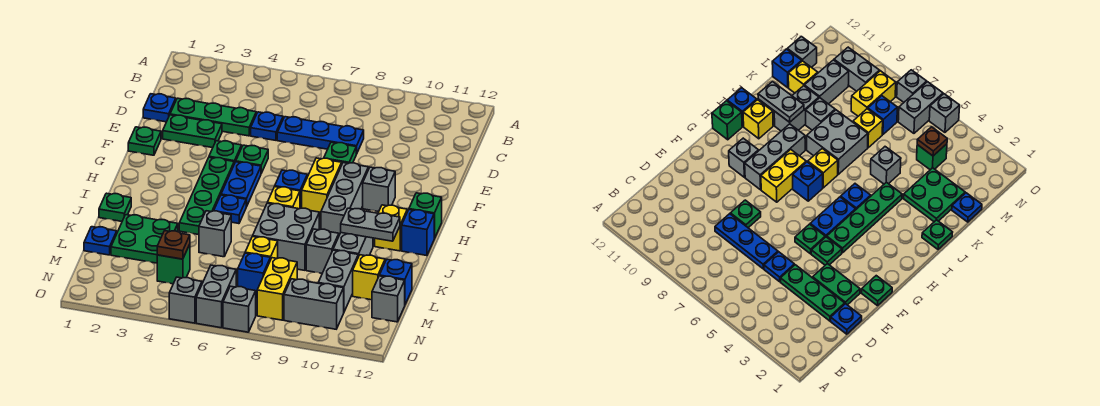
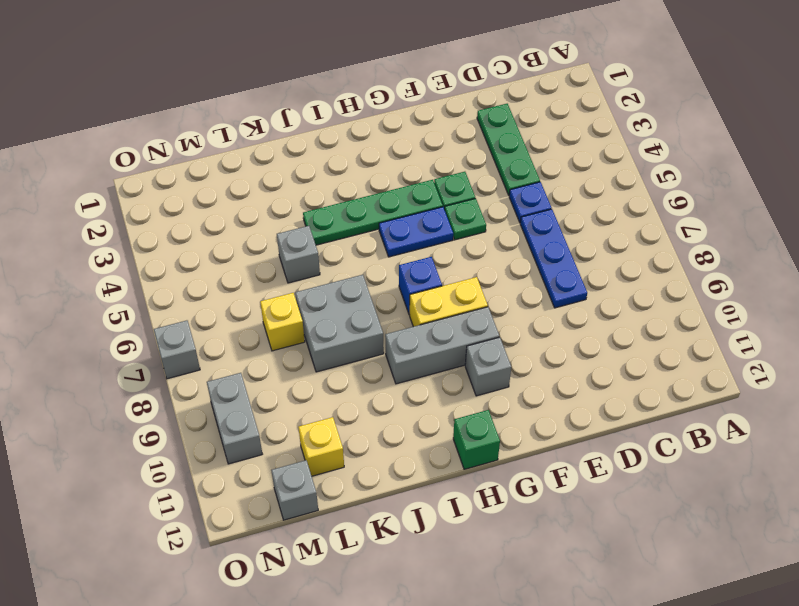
none -> blue plate D1 level 1
none -> green plate E2:E3 level 1
none -> green plate E8 level 1
none -> green plate F1 level 1

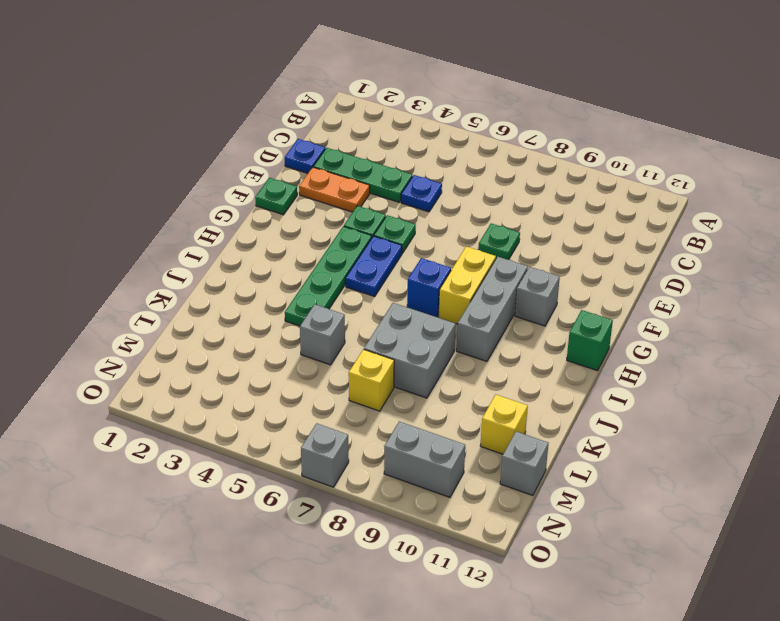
orange plate E2:E3 level 1 -> green plate E2:E3 level 1
none -> blue plate D6:D8 level 1
none -> blue plate I5 level 1
none -> yellow brick I7 level 1
none -> yellow brick I11 level 1

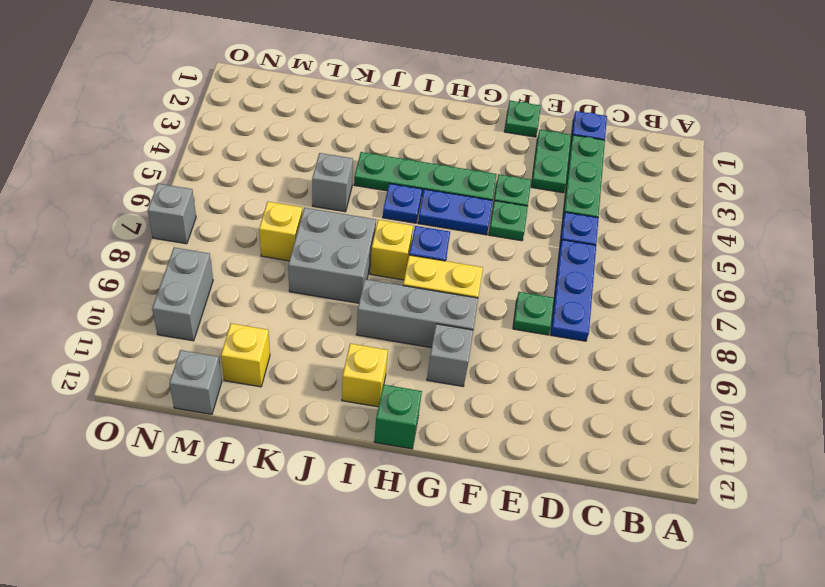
none -> blue brick I12 level 1
none -> green plate J1 level 1
none -> grey brick J10:K10 level 1
none -> green plate K2:L3 level 1

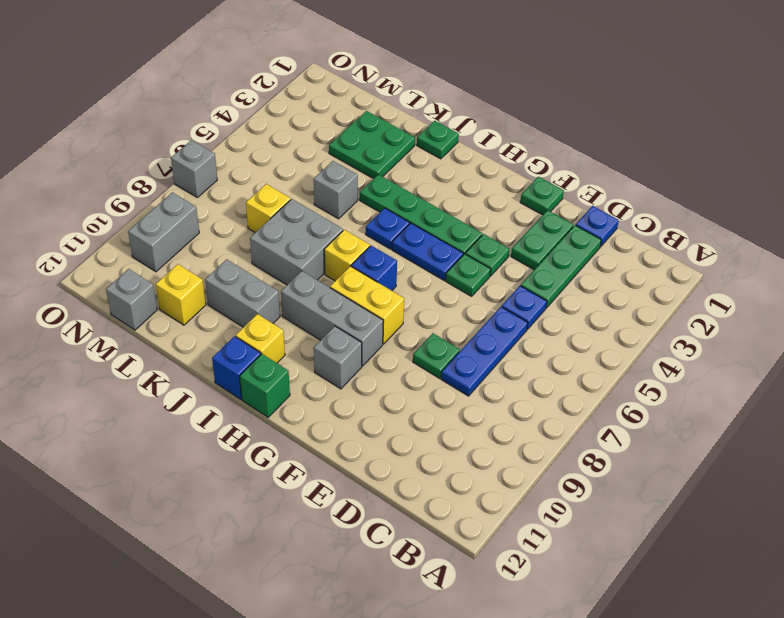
none -> grey brick K9 level 1
none -> blue plate L1 level 1
none -> grey brick L10:M10 level 1
none -> blue brick L12 level 1

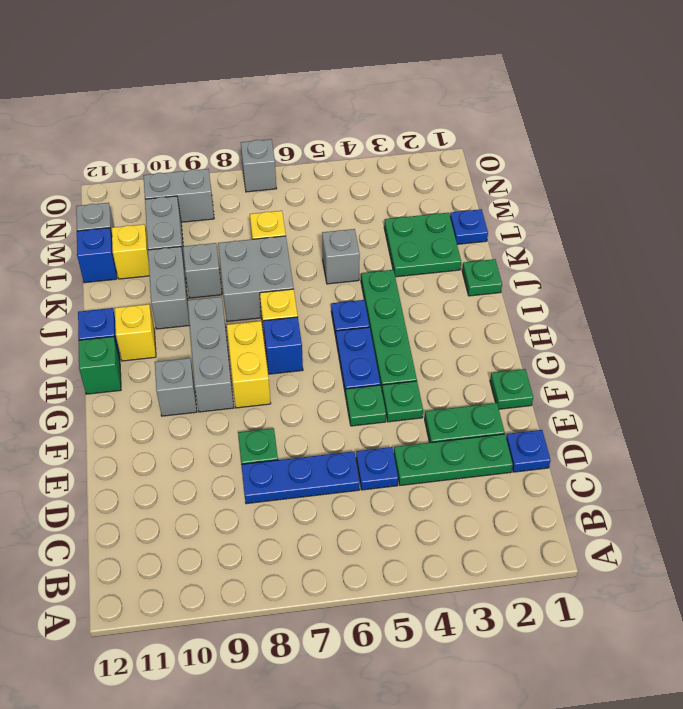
none -> green brick M4 level 1
none -> blue brick M7 level 1
none -> yellow brick M8:N8 level 1
none -> grey brick N6:O6 level 1

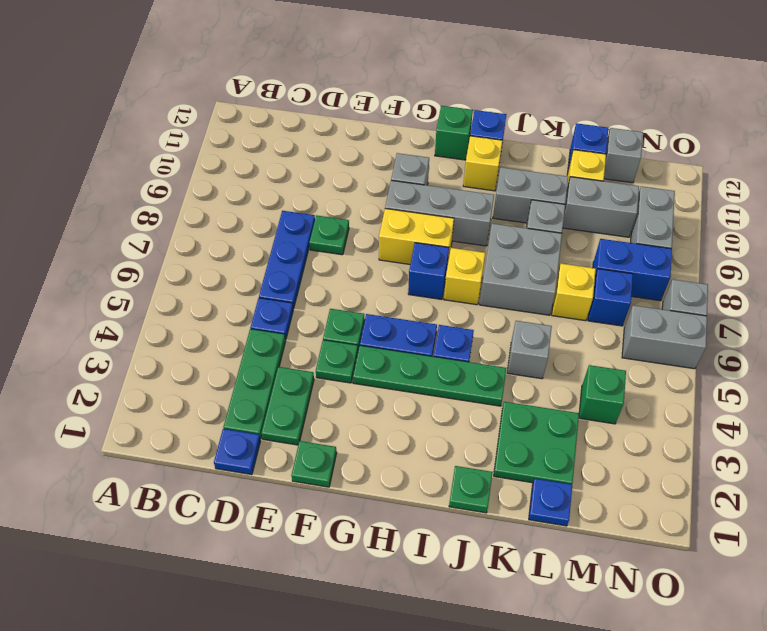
blue brick M8:N8 level 1 -> yellow brick M8:N8 level 1
none -> grey brick O5 level 1
none -> grey plate J10:J11 level 2
none -> brown plate M4 level 2

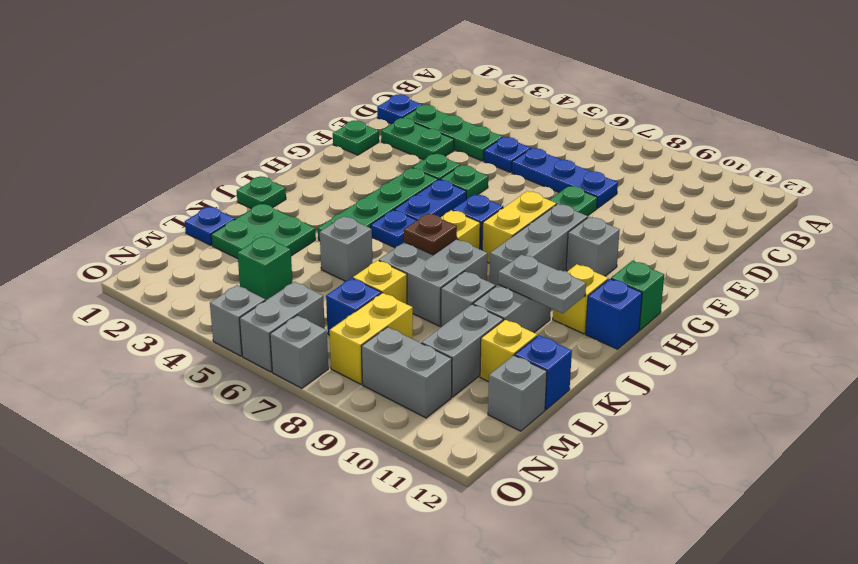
brown plate J7 level 2 -> brown plate M4 level 2

